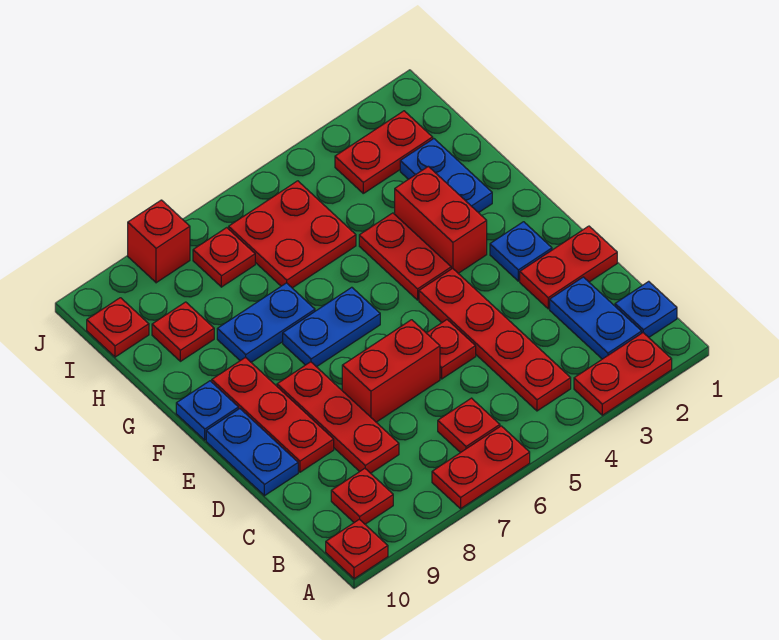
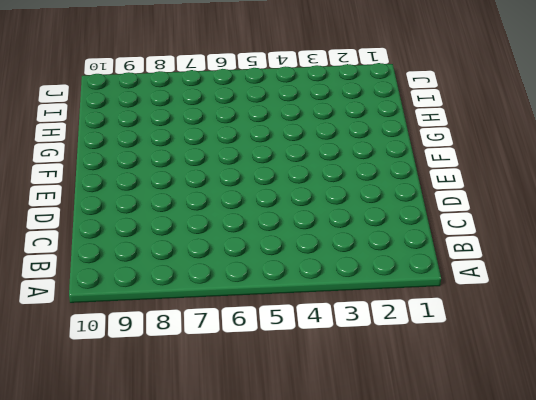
none -> red plate A2:A3 level 1
none -> red plate A6:A7 level 1
none -> red plate A10 level 1

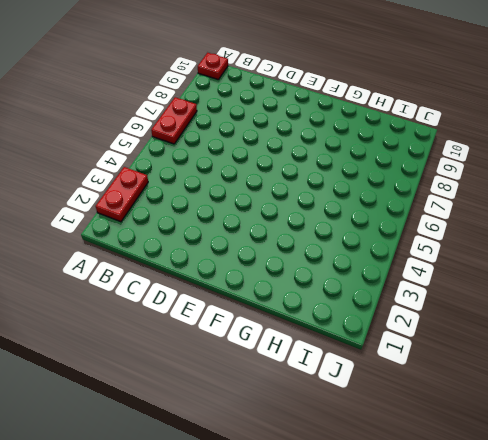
none -> blue plate B1 level 1
none -> blue plate B2:C2 level 1
none -> red plate B4:E4 level 1

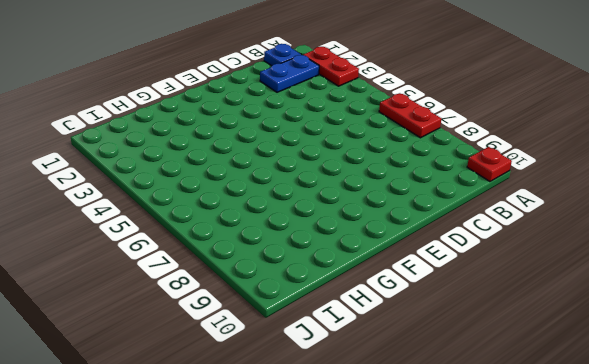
none -> red plate B4:E4 level 1
none -> red plate B6 level 1
none -> red plate B9 level 1

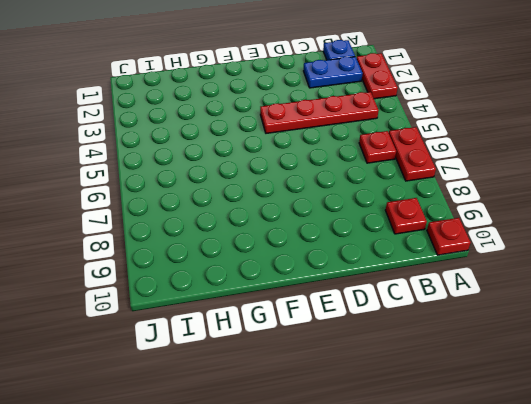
none -> red plate C8:E8 level 1
none -> red plate D1:D2 level 1
none -> red plate D5 level 1

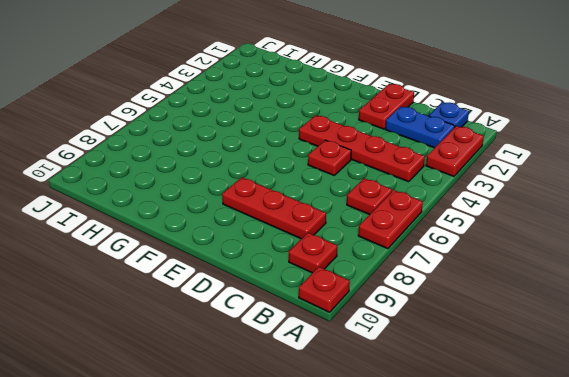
none -> red brick D6:D7 level 1
none -> red plate D9:F9 level 1
none -> blue plate D10:E10 level 1

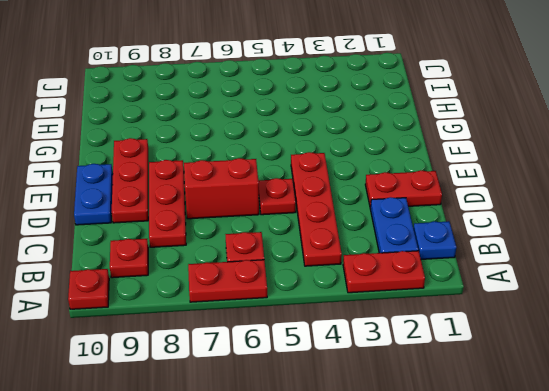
none -> blue plate E2 level 1
none -> red brick F3:G3 level 1
none -> red plate F4:G4 level 1

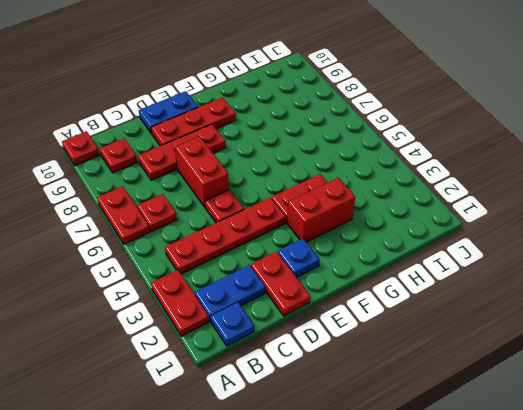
none -> blue plate F6:F7 level 1
none -> blue plate F10 level 1
none -> blue plate G2:H2 level 1

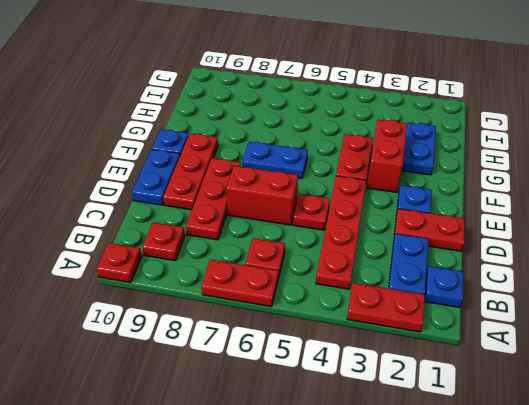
none -> blue plate G7:G8 level 1
none -> red plate H5:I6 level 1
none -> red plate H9 level 1

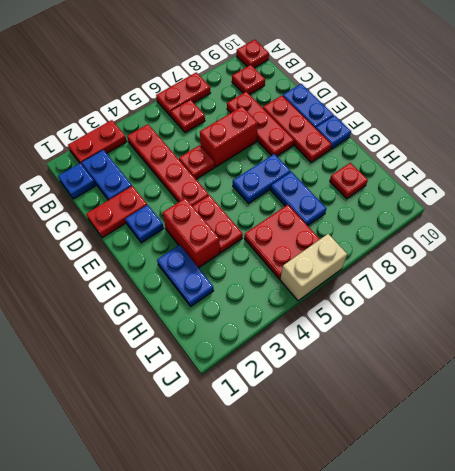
blue plate G7:H7 level 1 -> blue plate G7:G8 level 1
tan brick J5:J6 level 1 -> none
none -> red plate I2:I3 level 1
none -> red plate I7 level 1
none -> red plate I10 level 1

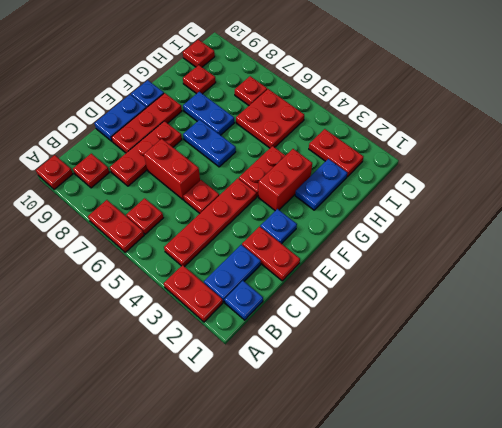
none -> red brick J8 level 1

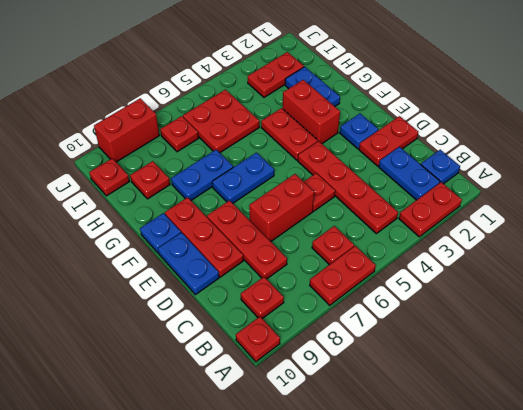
red brick J8:J9 level 1 -> red brick J8 level 1

